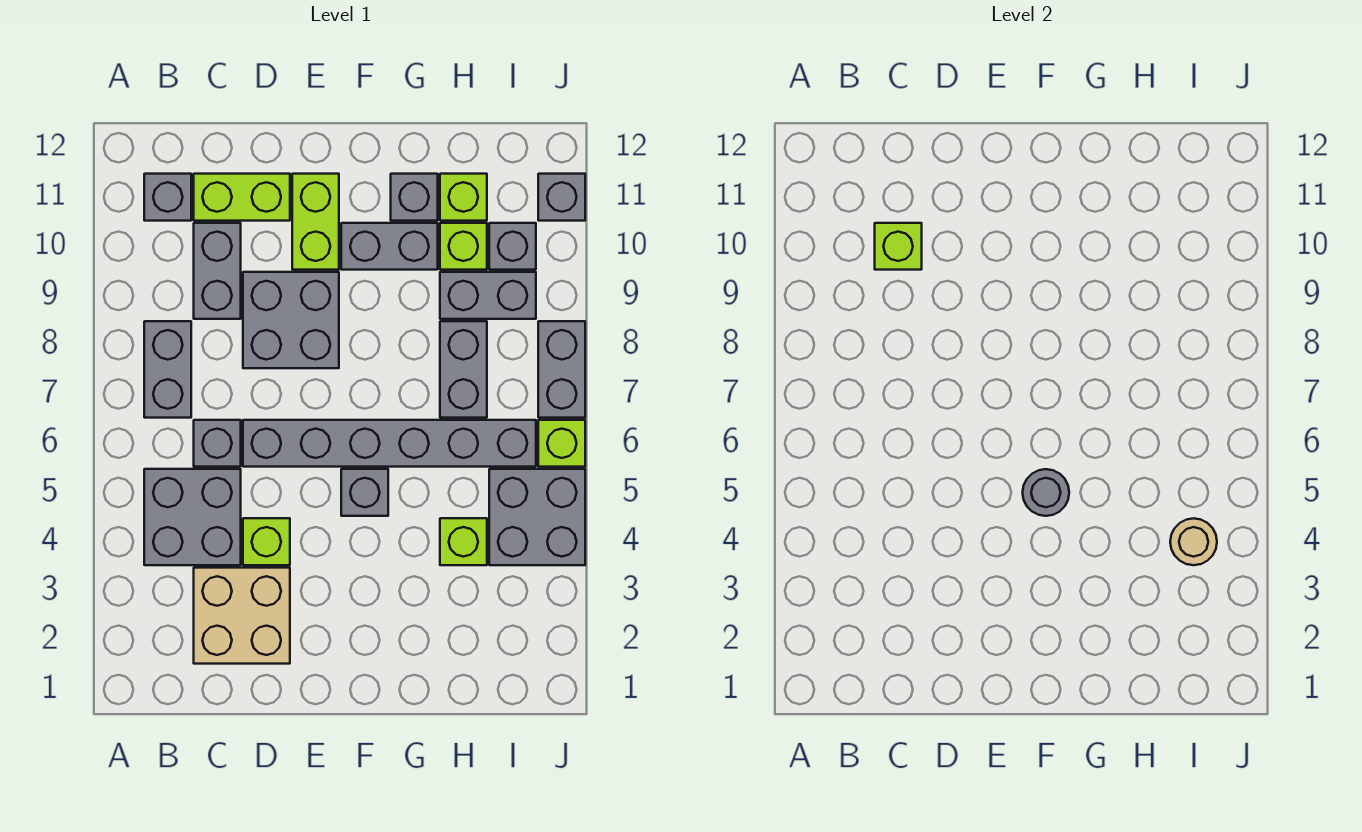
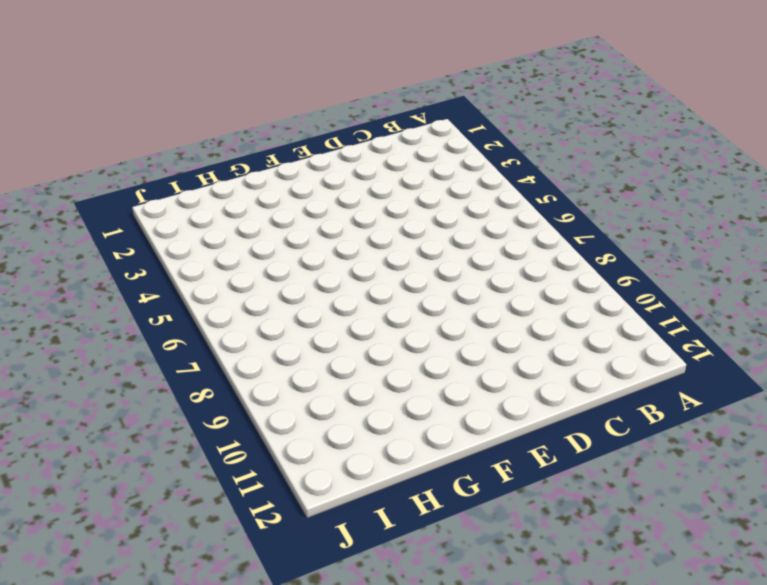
none -> grey brick B4:C5 level 1
none -> grey brick B7:B8 level 1
none -> grey brick B11 level 1

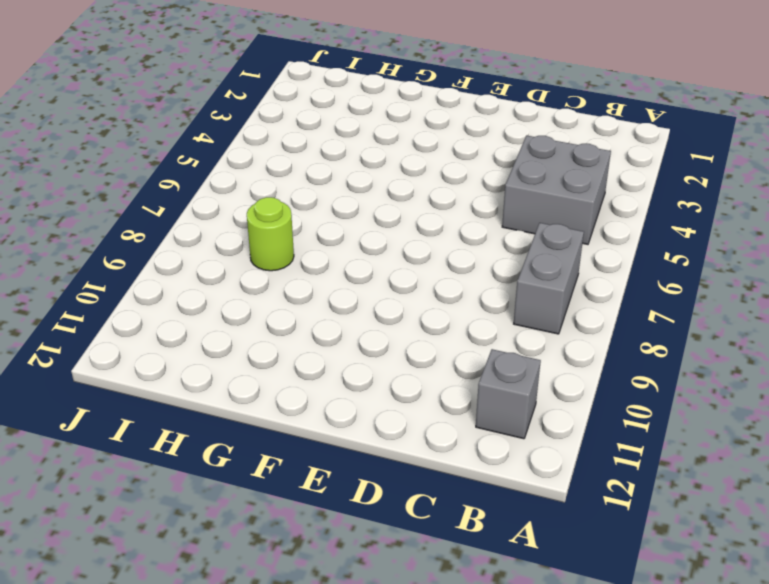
lime round brick H8 level 1 -> grey brick H7:H8 level 1
none -> tan brick C2:D3 level 1
none -> grey brick C6 level 1
none -> grey brick C9:C10 level 1

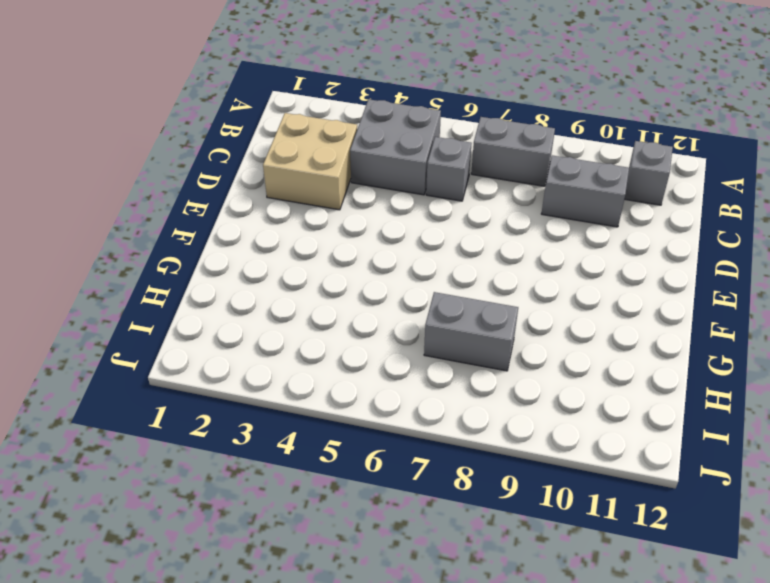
none -> lime brick C11:D11 level 1
none -> lime brick D4 level 1
none -> grey brick D6:I6 level 1

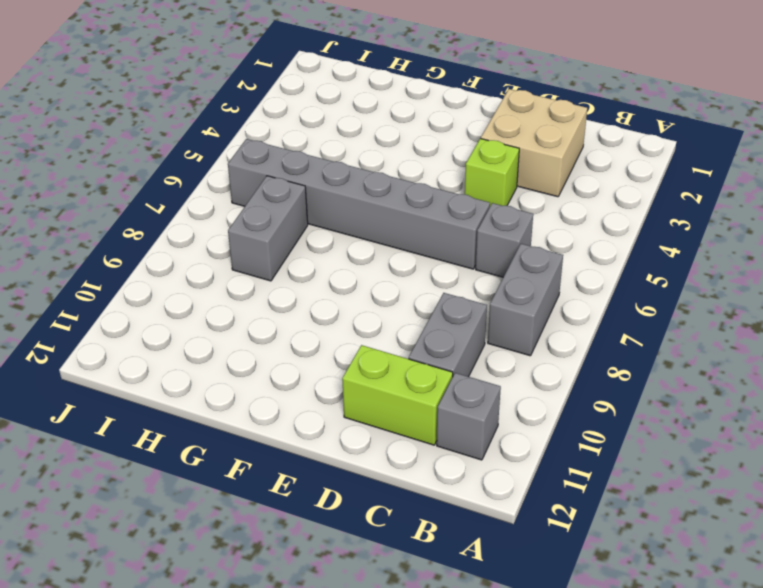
none -> grey brick B4:C5 level 1
none -> grey brick D8:E9 level 1
none -> lime brick E10:E11 level 1

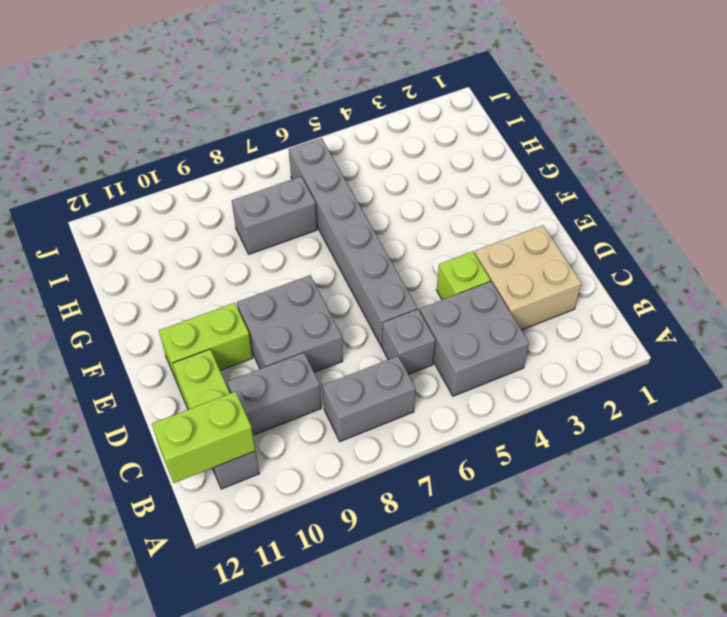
lime brick B11:B12 level 2 -> none
none -> grey brick F5 level 1
none -> grey brick F10:G10 level 1
none -> grey brick G11 level 1

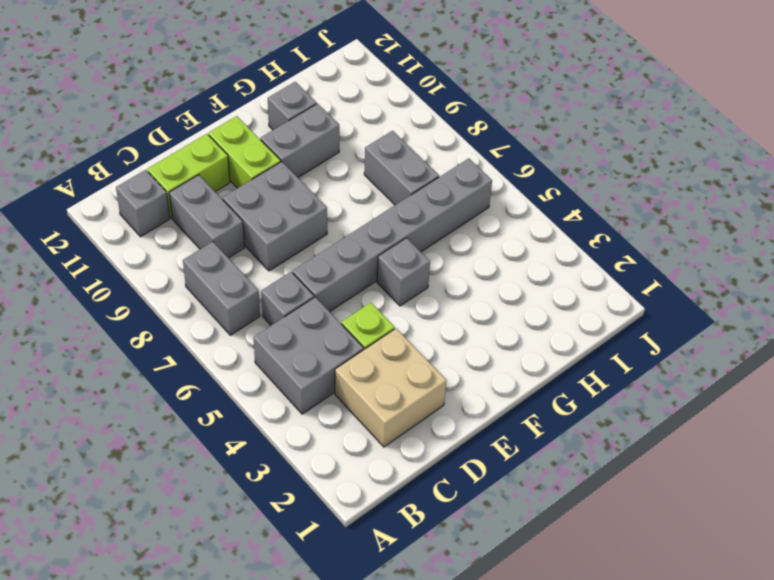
none -> lime brick H4 level 1
none -> grey brick H9:I9 level 1
none -> lime brick H10 level 1

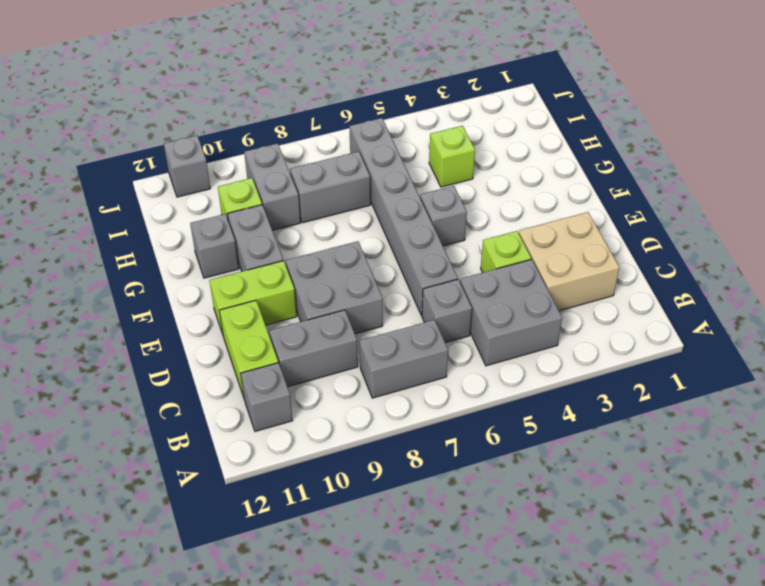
none -> lime brick H11 level 1
none -> grey brick I4:J5 level 1
none -> grey brick I10 level 1

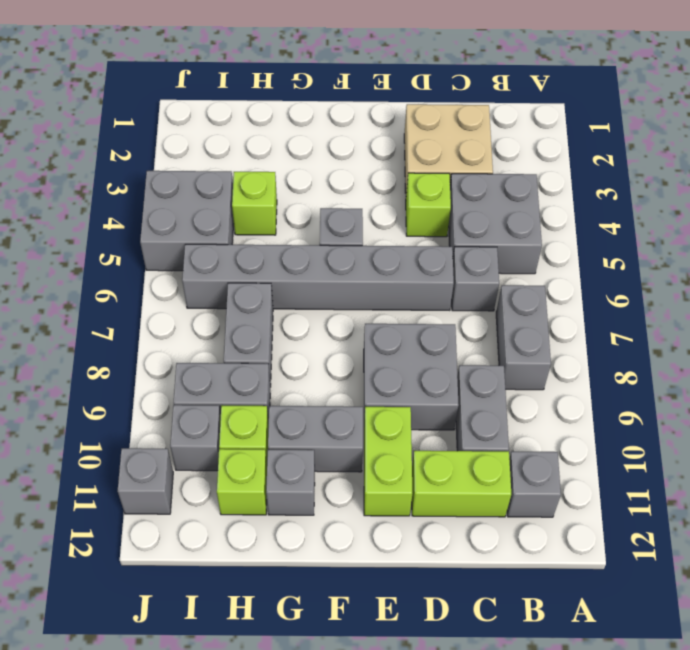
none -> lime brick J6 level 1
none -> grey brick J7:J8 level 1
none -> lime brick C10 level 2

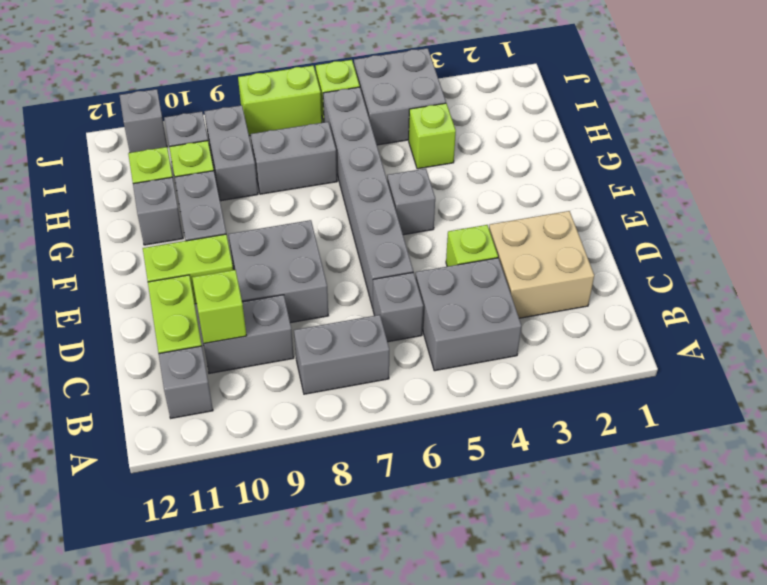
lime brick J7:J8 level 1 -> grey brick J7:J8 level 1
none -> grey round brick F5 level 2
none -> tan round brick I4 level 2

